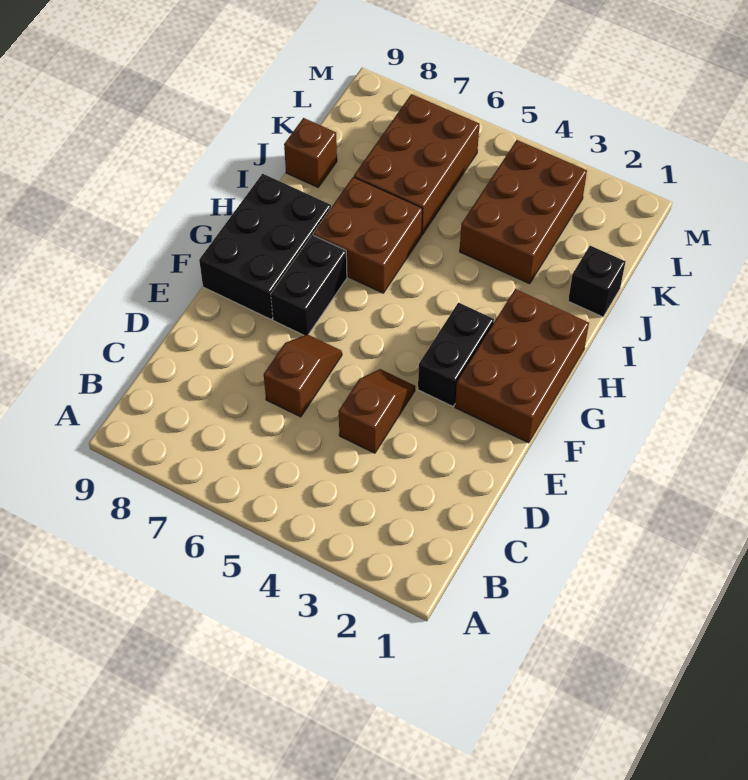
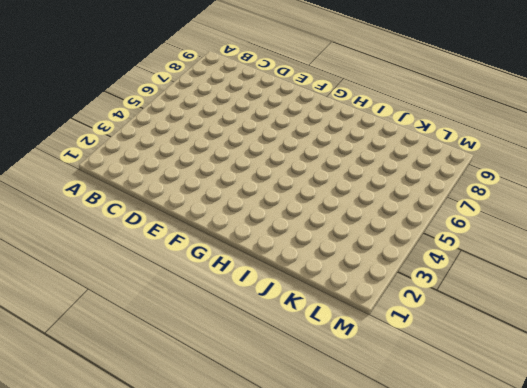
none -> brown slope D4:E4 level 1 top D
none -> brown slope D6:E6 level 1 top D

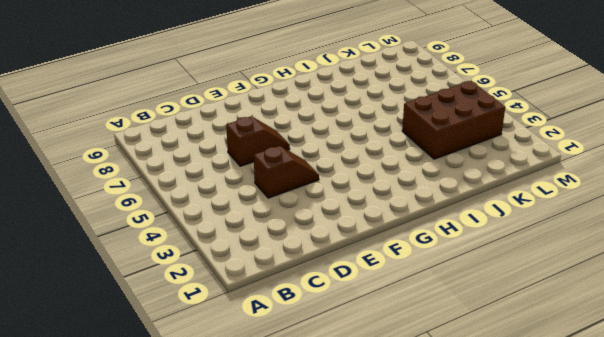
none -> brown brick F1:H2 level 1
none -> black brick F3:G3 level 1

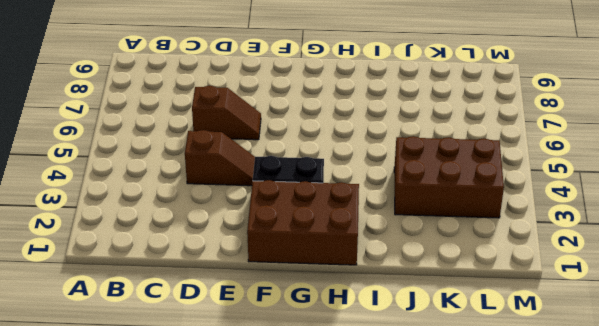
none -> black brick F7:G7 level 1
none -> black brick F8:H9 level 1

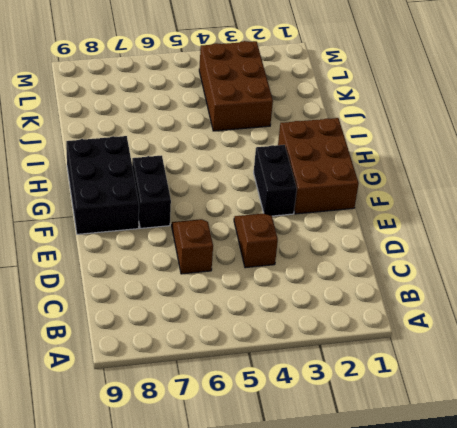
none -> brown brick H6:I7 level 1
none -> black brick J1 level 1

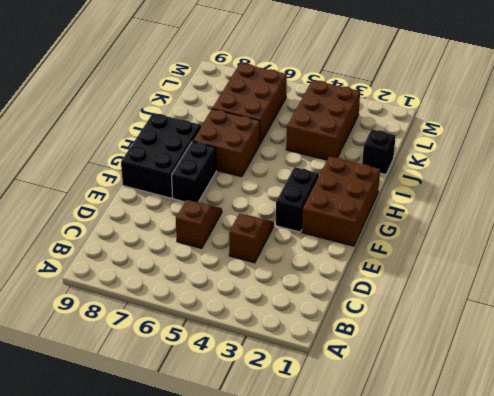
none -> brown brick J9 level 1

